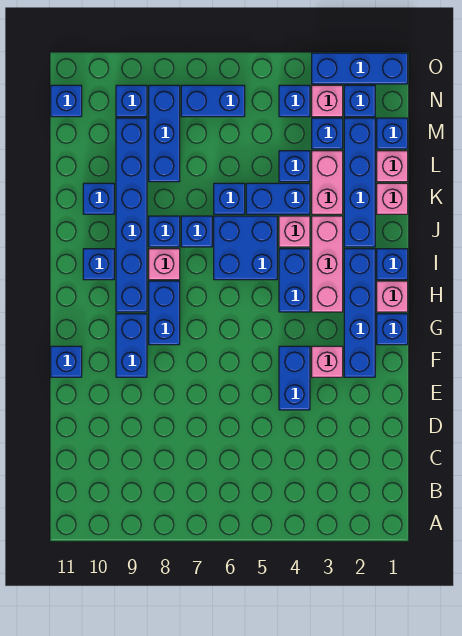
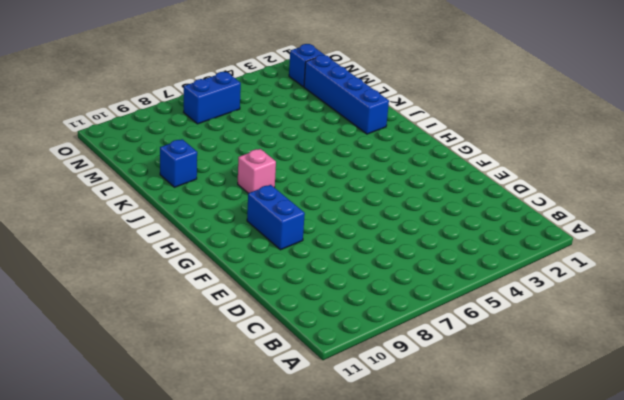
none -> blue brick E4:F4 level 1
none -> blue brick F2:I2 level 1
none -> pink brick F3 level 1
none -> blue brick F11 level 1

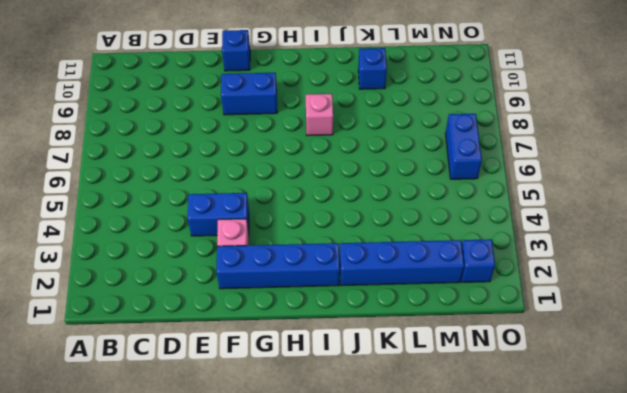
none -> blue brick G1 level 1
none -> blue brick G8:H8 level 1
none -> pink brick H1 level 1
none -> pink brick H3:J3 level 1

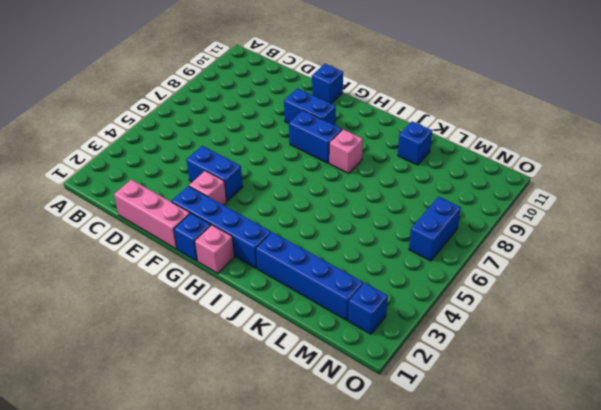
pink brick D1:F1 level 1 -> pink brick H3:J3 level 1
none -> blue brick H4:I4 level 1
none -> blue brick H9:M9 level 1
none -> blue brick I1 level 1
none -> blue brick I5:J6 level 1

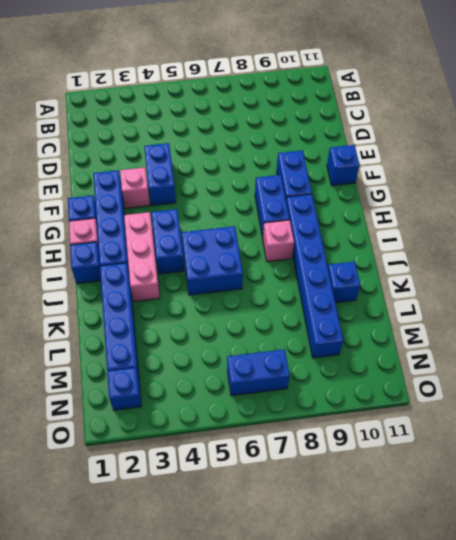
none -> blue brick I10 level 1
none -> pink brick J4 level 1
none -> blue brick J7 level 1
none -> blue brick J8 level 1

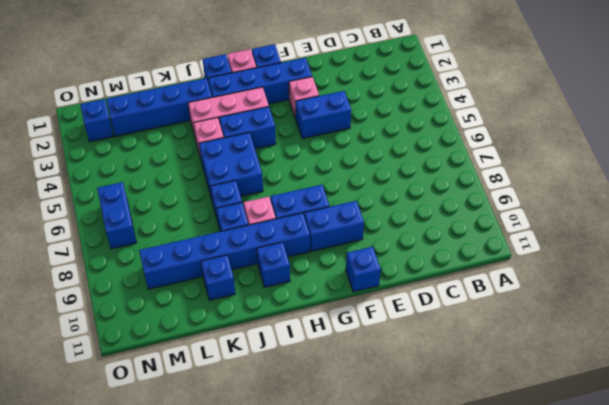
none -> pink brick K1 level 1
none -> pink brick K3:L3 level 1
none -> blue brick K4:K5 level 1
none -> blue brick K6 level 1

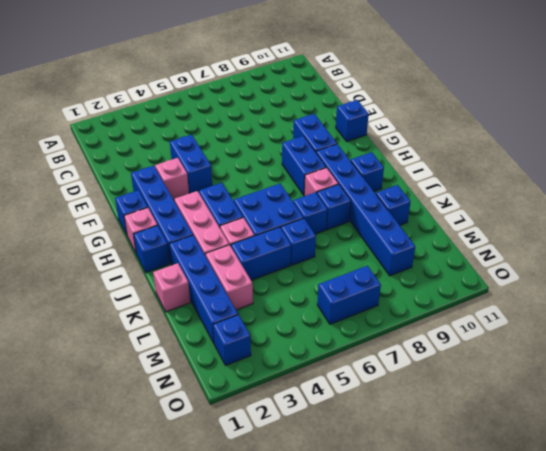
none -> pink brick L1 level 1
none -> blue brick L4 level 1
none -> blue brick L8:N8 level 1
none -> blue brick M1 level 1

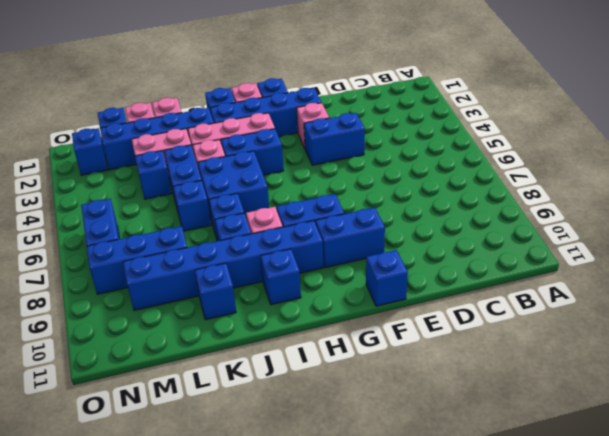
none -> blue brick M3 level 1
none -> pink brick N3 level 1
none -> blue brick N4 level 1
none -> blue brick N9 level 1

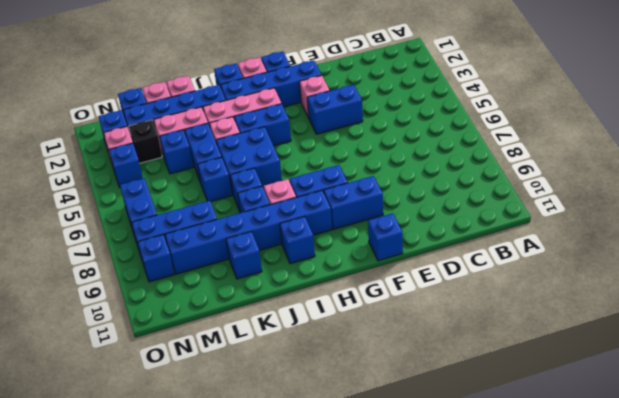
black brick M3 level 1 -> blue brick M3 level 1
none -> blue brick N11 level 1
none -> blue brick O1:O3 level 1

